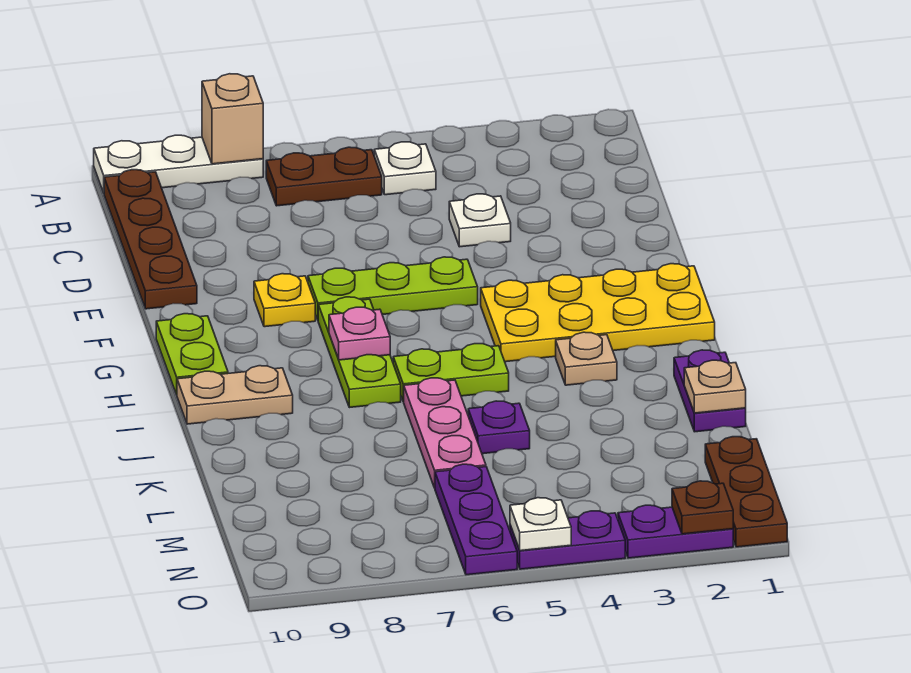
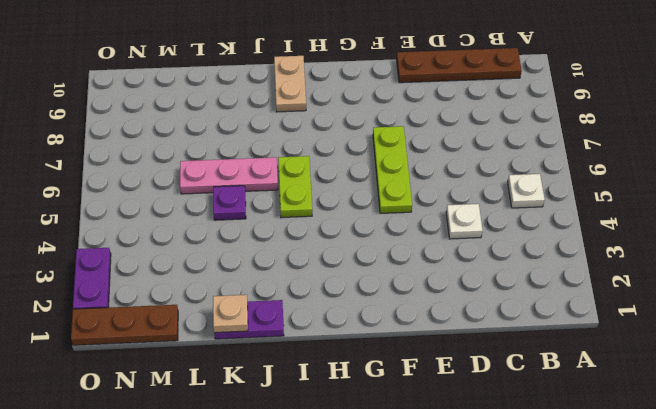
none -> white plate A8:A10 level 1
none -> brown plate B6:B7 level 1
none -> yellow plate F8 level 1

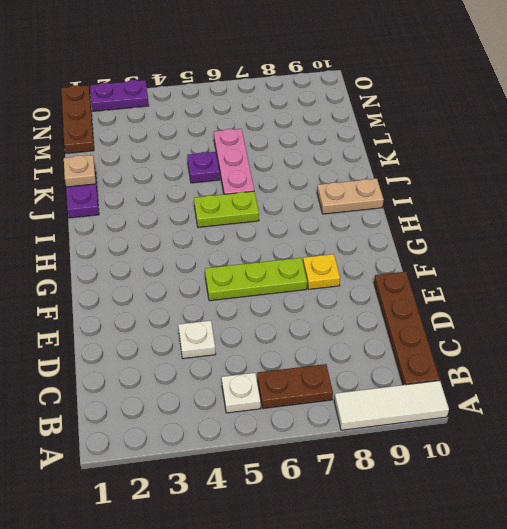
white tile A8:A10 level 1 -> white plate A8:A10 level 1
none -> yellow plate G1:H4 level 1
none -> lime plate G7:I7 level 1
none -> lime plate G10:H10 level 1

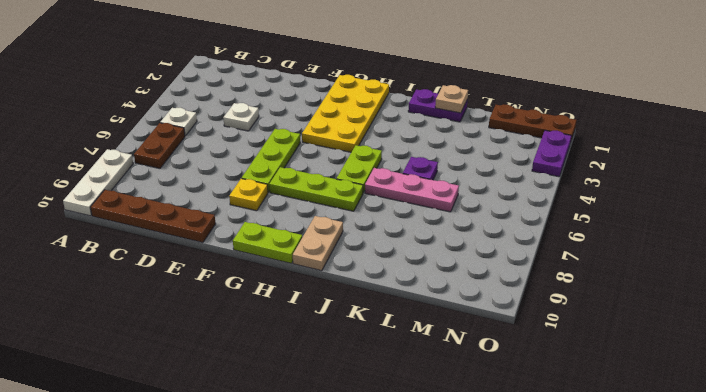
none -> tan plate I3 level 1
none -> purple plate M6:O6 level 1
none -> purple plate O4:O5 level 1

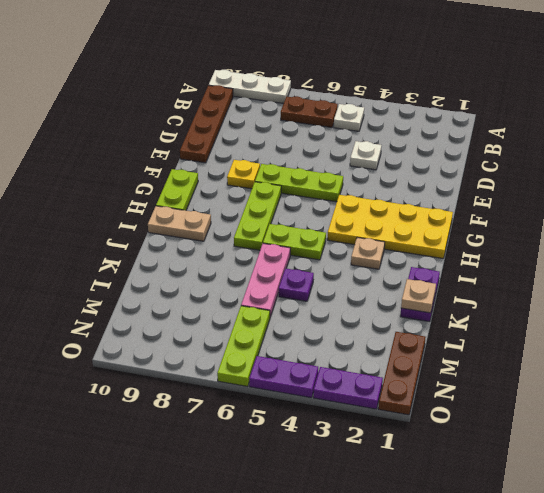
lime plate M6:O6 level 1 -> purple plate M6:O6 level 1
none -> tan brick A8 level 2
none -> pink plate H7 level 2
none -> brown plate O2 level 2

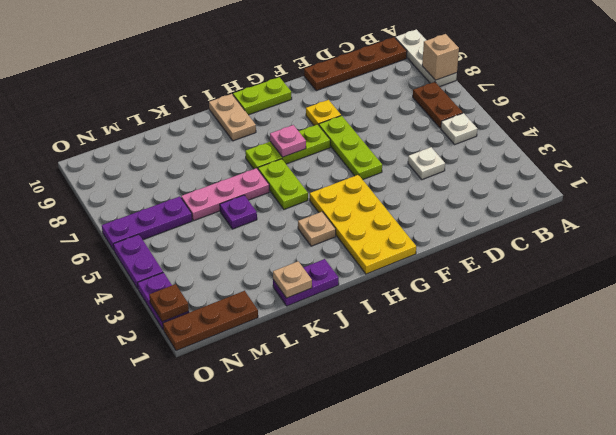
none -> white plate O5 level 2

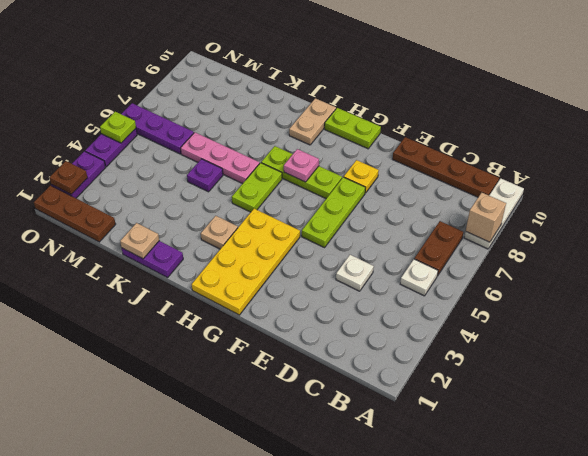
lime plate O5 level 2 -> white plate O5 level 2

